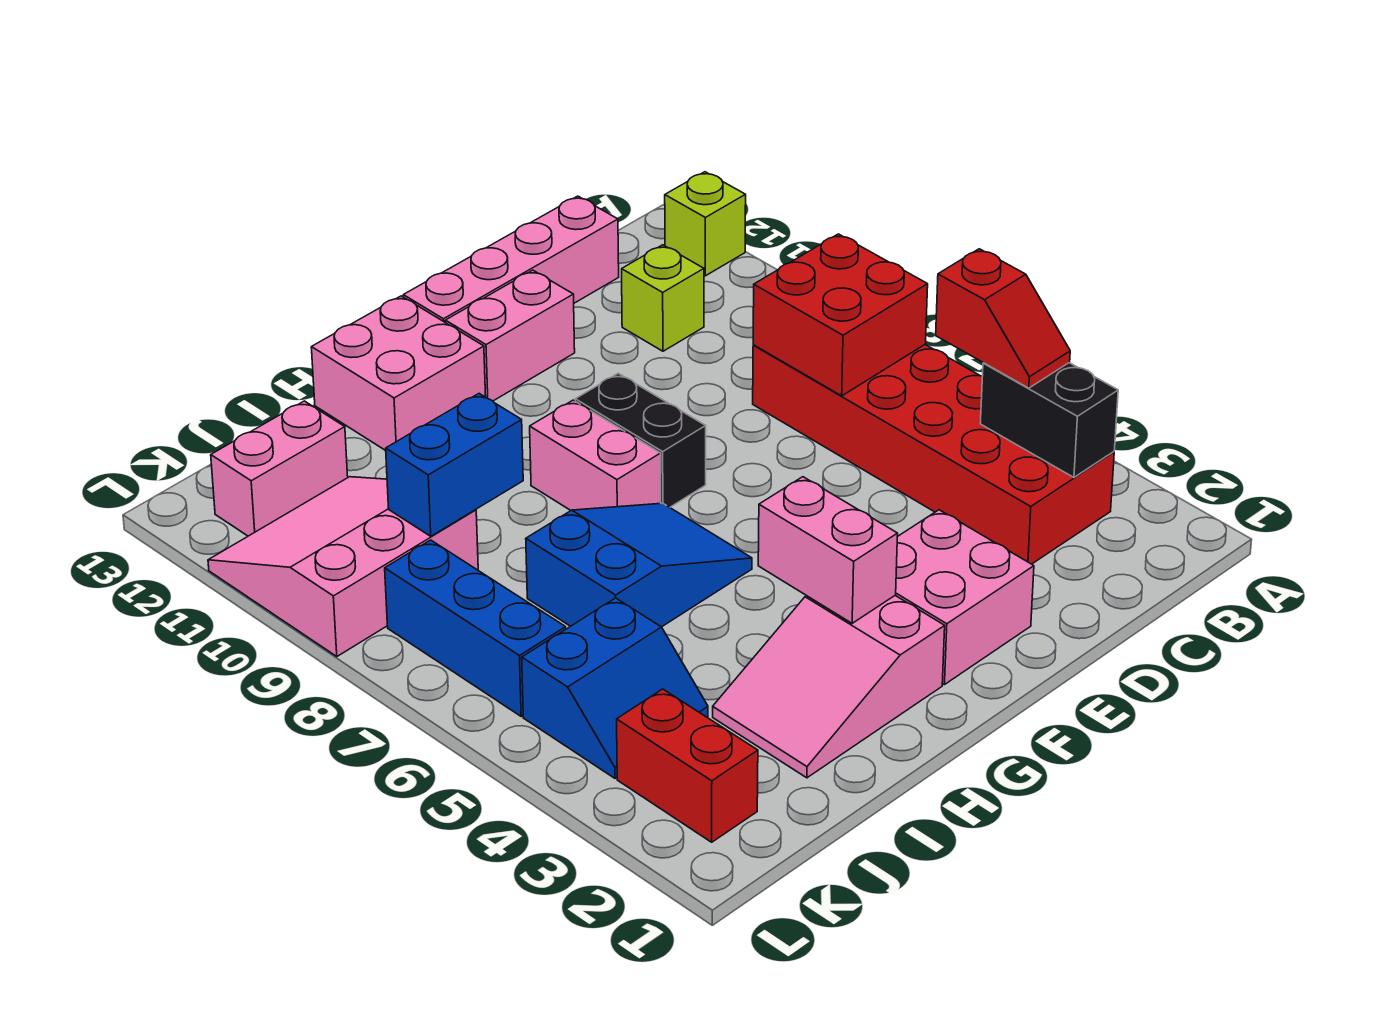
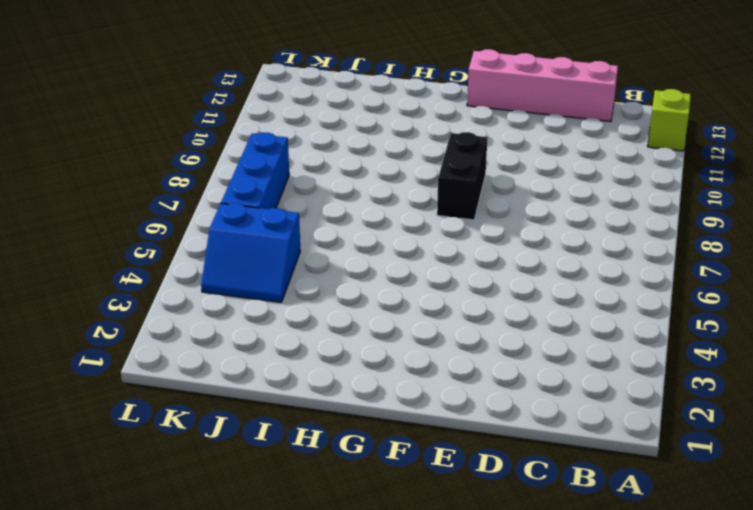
none -> red brick B3:C8 level 1
none -> lime brick C11 level 1
none -> pink brick E2:F3 level 1

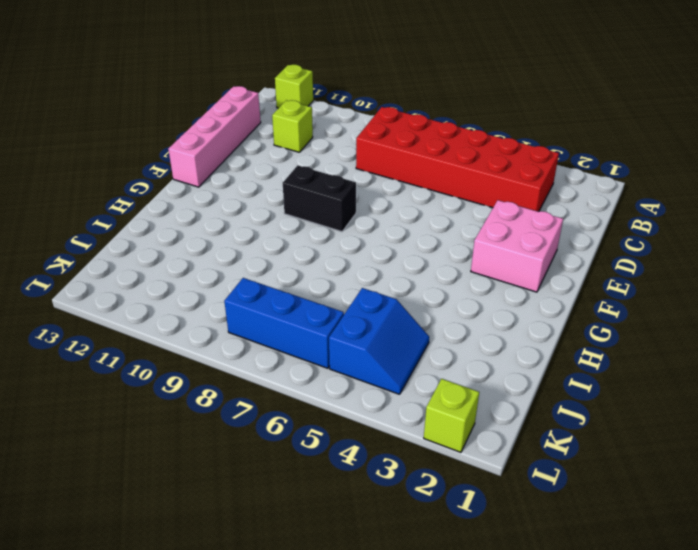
lime brick L2 level 1 -> none
none -> pink brick E12:F12 level 1
none -> pink slope G2:I3 level 1 top G
none -> blue slope G6:I7 level 1 top I

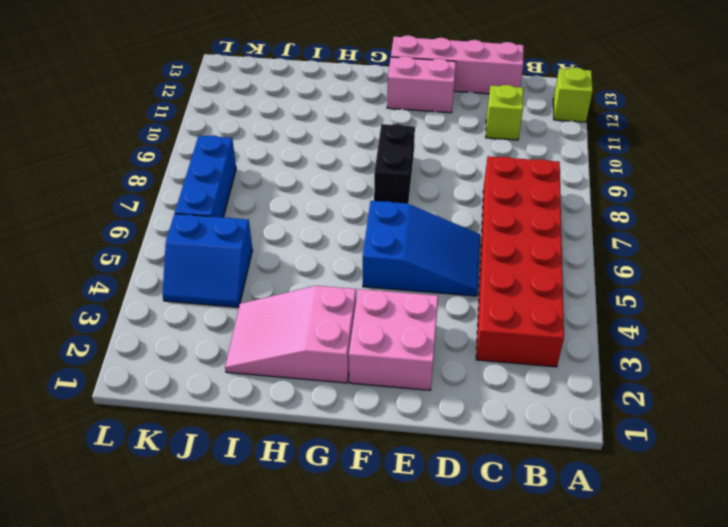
blue slope D5:F6 level 1 top F -> blue slope G6:I7 level 1 top I
none -> pink brick G8:G9 level 1
none -> pink brick G12:H13 level 1
none -> pink slope J9:L11 level 1 top 9

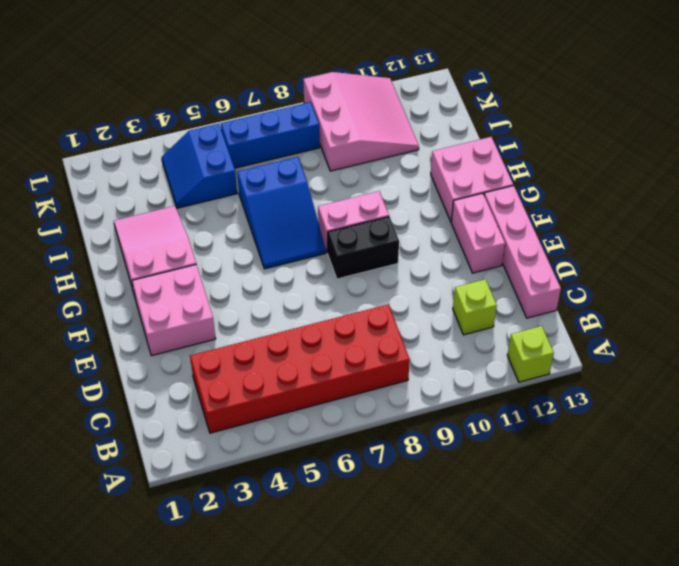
none -> pink brick J12:K12 level 1
none -> red brick K2:K3 level 1
none -> black brick B3:B4 level 2

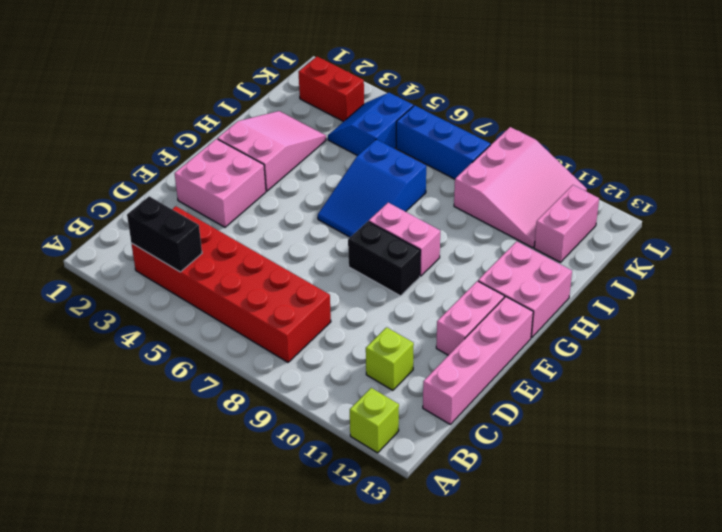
none -> red brick B7:C8 level 2
none -> pink brick G3:G4 level 2
none -> blue brick I9:J9 level 2

